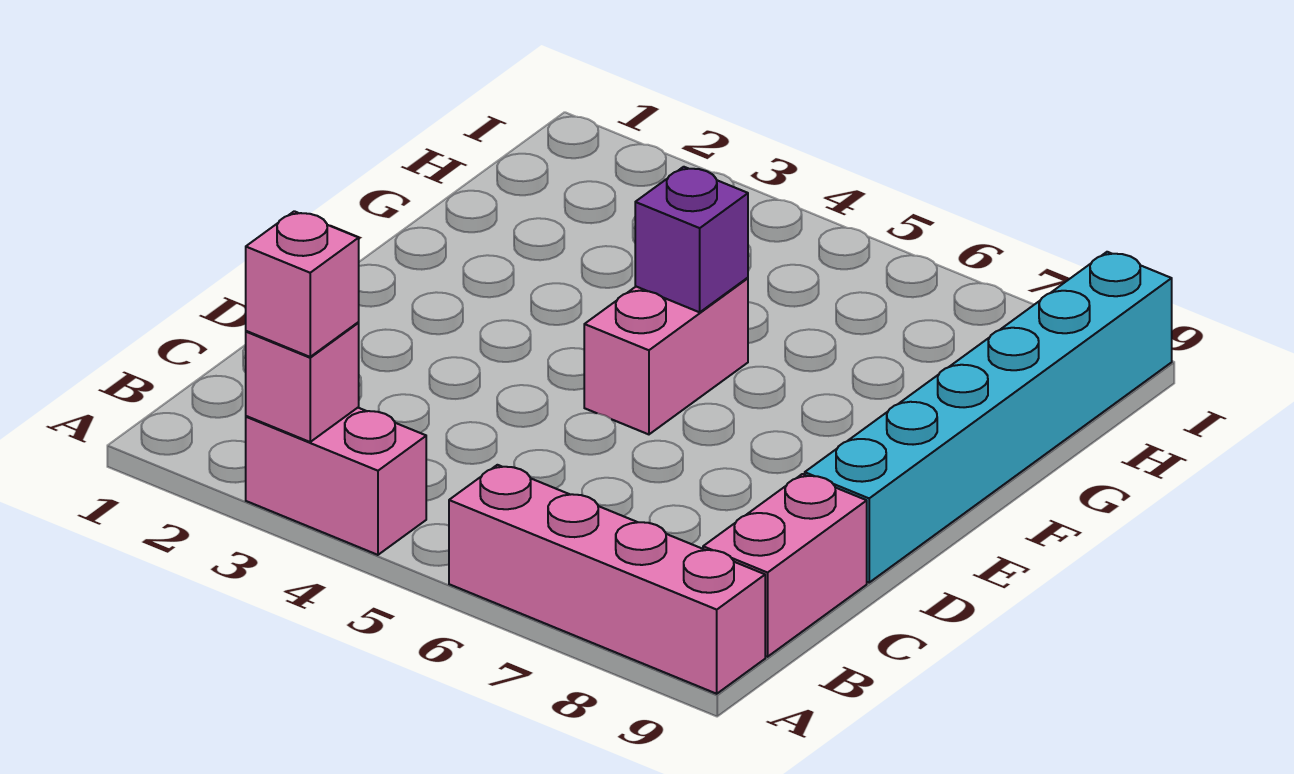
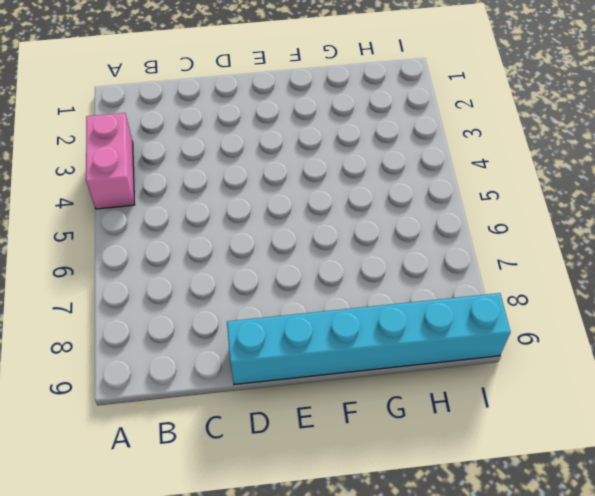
none -> pink brick A6:A9 level 1
none -> pink brick B9:C9 level 1

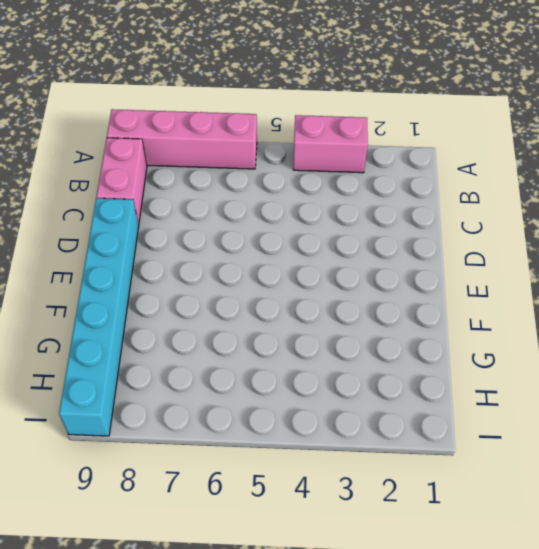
none -> pink brick E5:F5 level 1
none -> pink brick A3 level 2

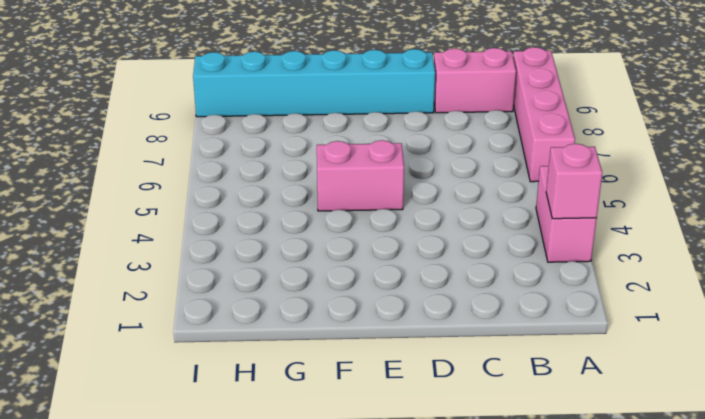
none -> purple brick F5 level 2
none -> pink brick A3 level 3

